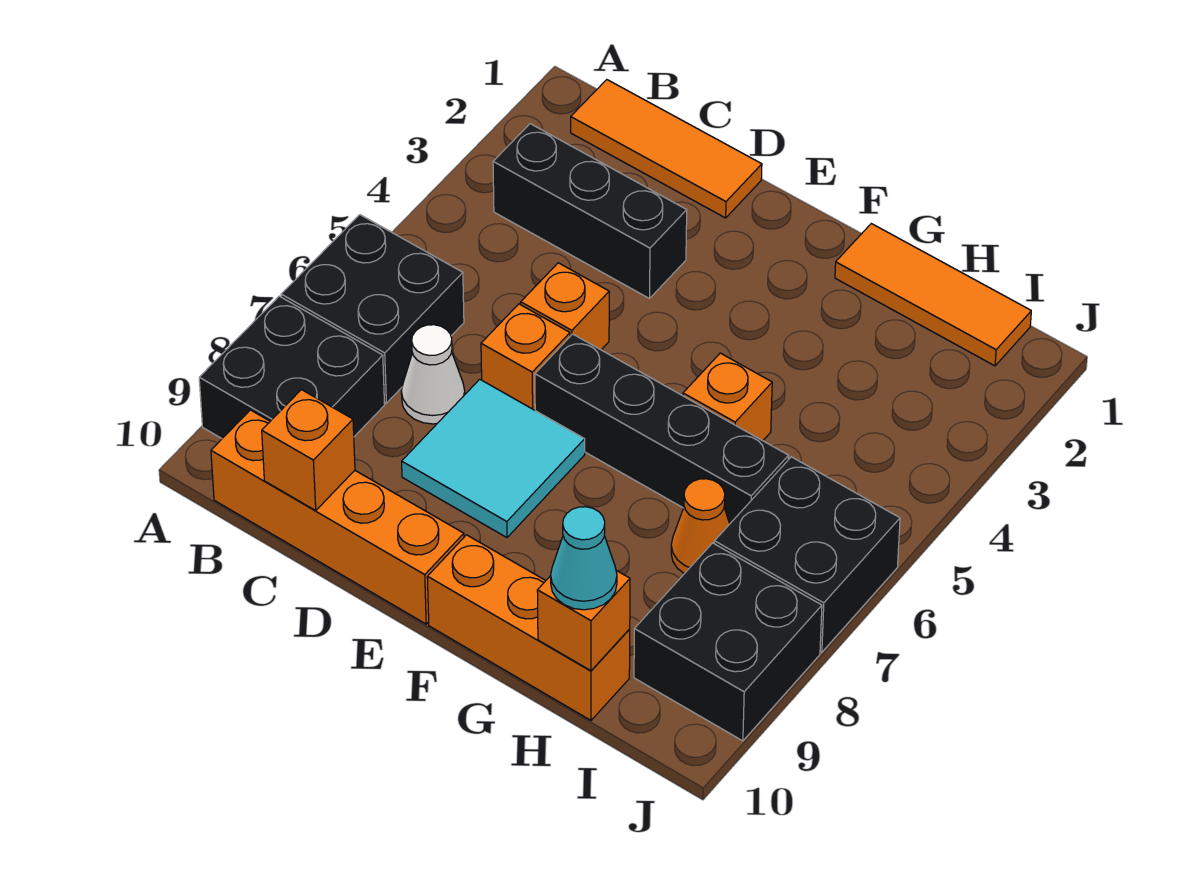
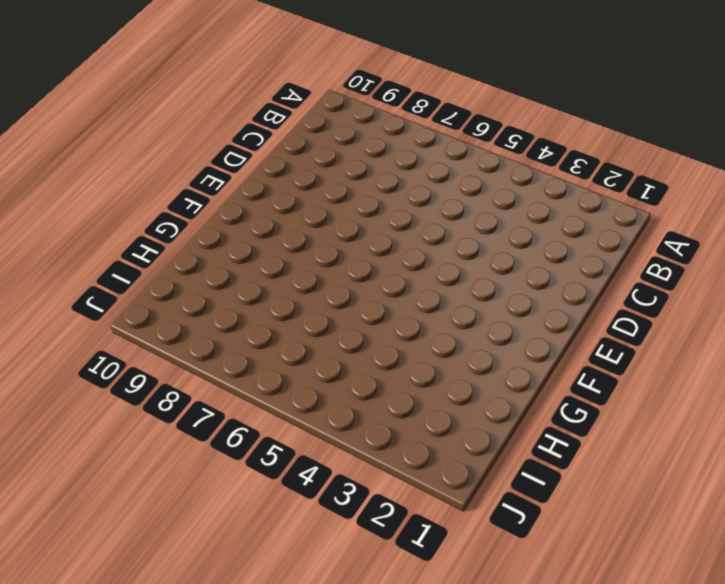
none -> black brick A6:B7 level 1
none -> black brick A8:B9 level 1
none -> orange tile B1:D1 level 1

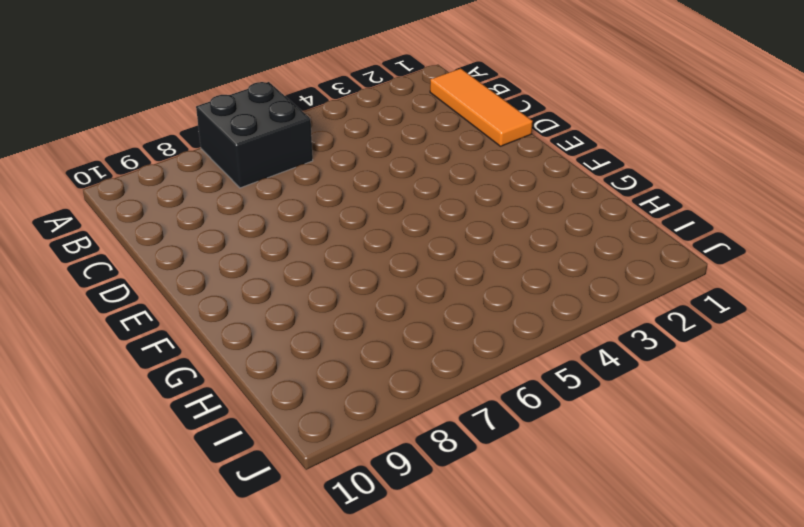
none -> black brick A8:B9 level 1
none -> black brick B3:D3 level 1
none -> orange brick B10:E10 level 1

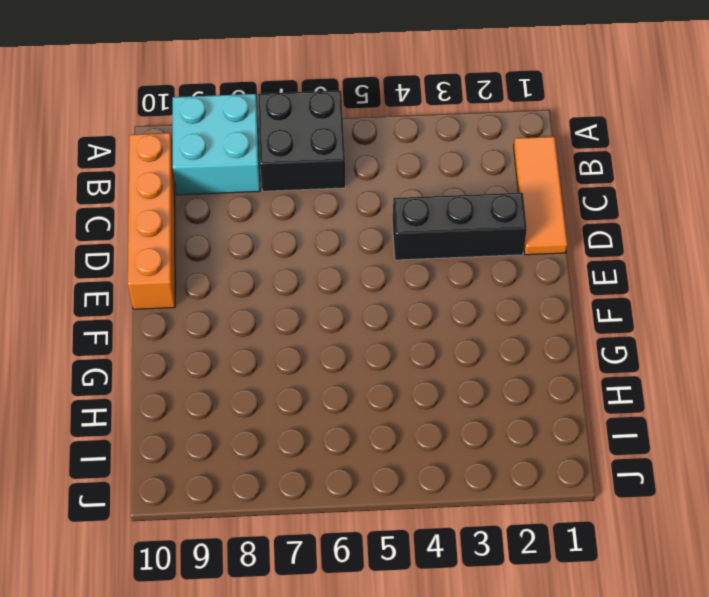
cyan brick A8:B9 level 1 -> black brick A8:B9 level 1
black brick D2:D4 level 1 -> black brick B3:D3 level 1
none -> white cone C7 level 1
none -> orange brick D5 level 1
none -> orange brick D6 level 1

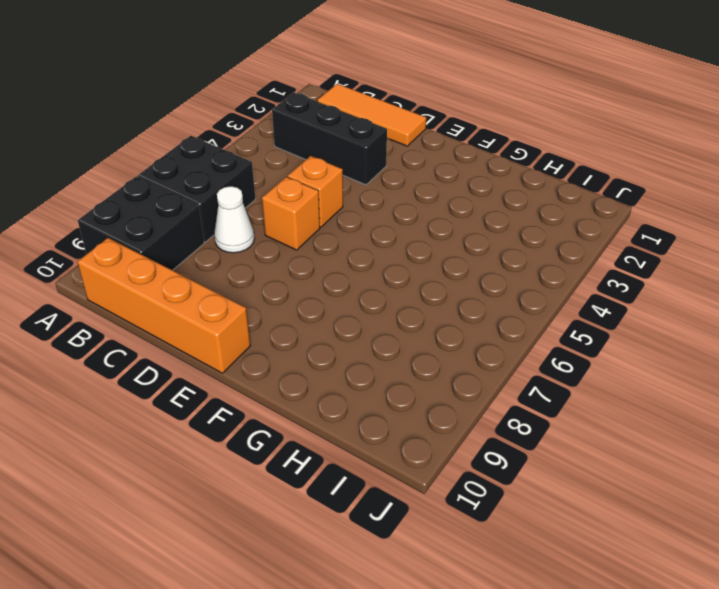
none -> cyan tile D7:E8 level 1
none -> black brick E6:H6 level 1
none -> orange brick F10:H10 level 1

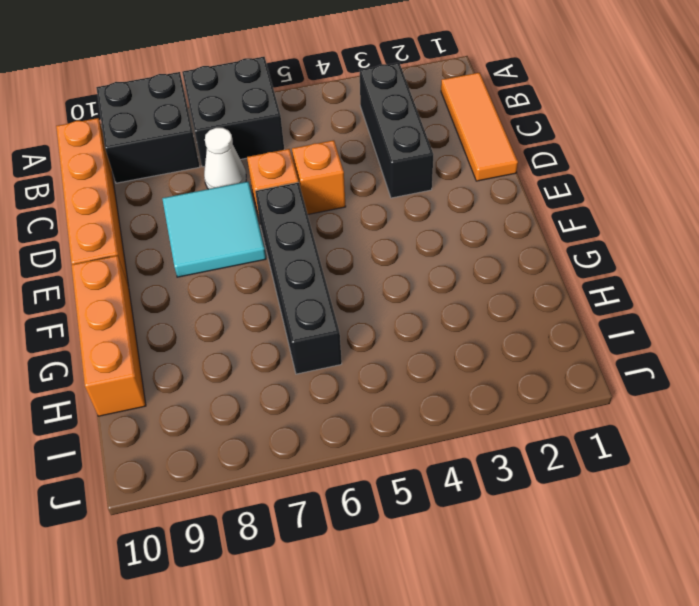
none -> orange tile G1:I1 level 1
none -> orange brick G5 level 1
none -> orange cone H7 level 1

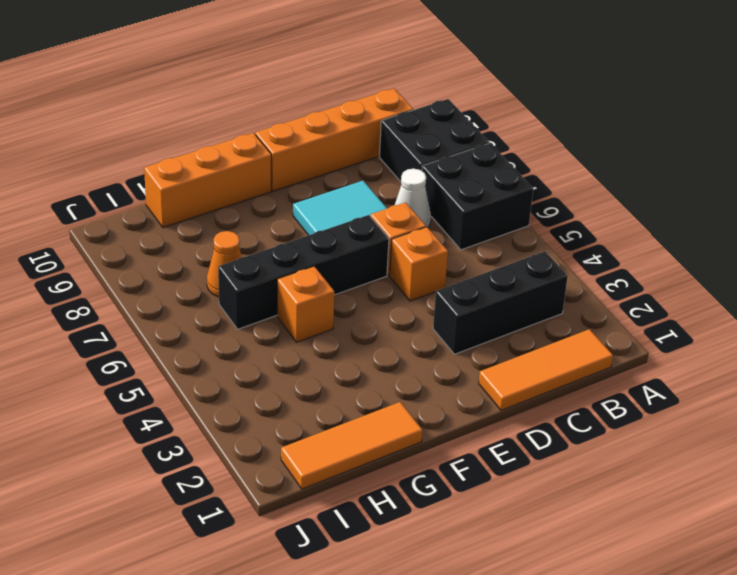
none -> black brick I6:J7 level 1
none -> black brick I8:J9 level 1
none -> orange brick C10 level 2

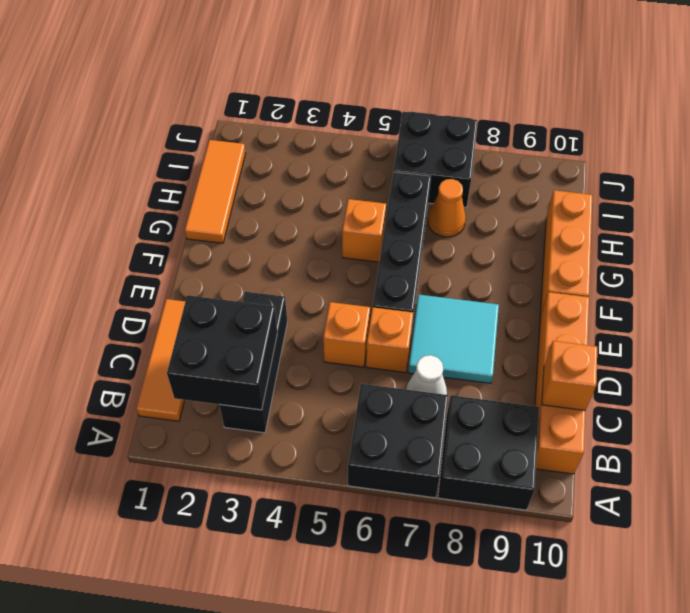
black brick B2:C3 level 2 -> black brick I8:J9 level 1
none -> orange brick H10 level 2
none -> cyan cone H10 level 3

